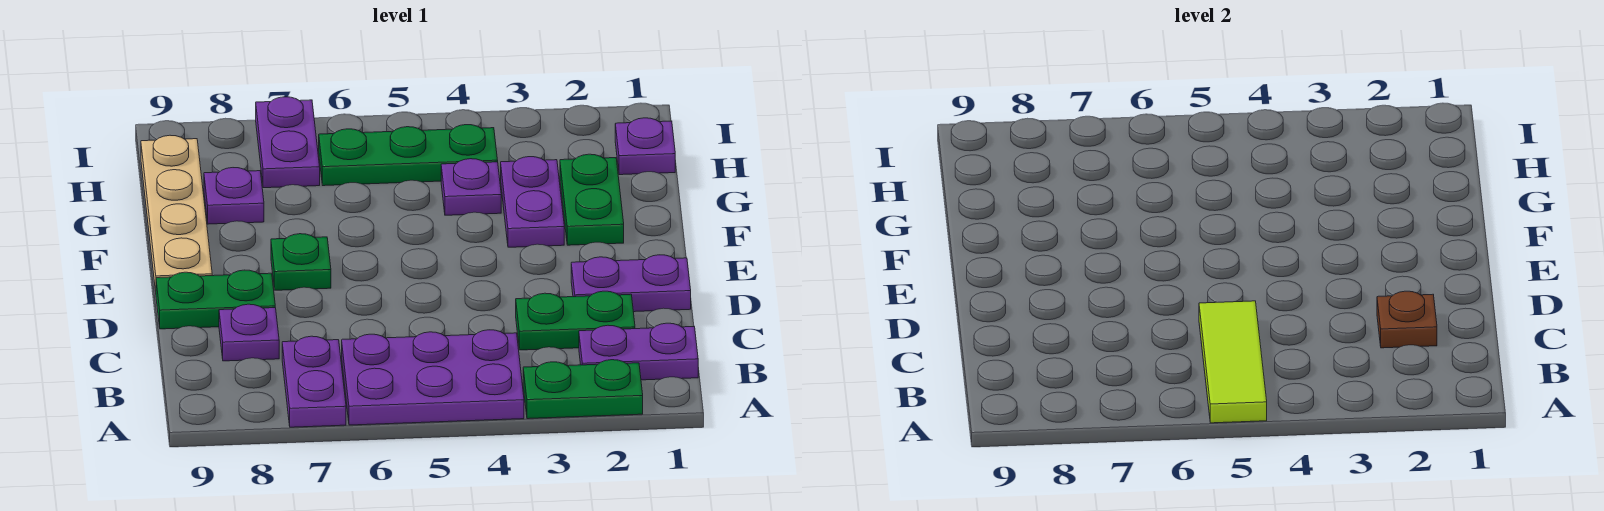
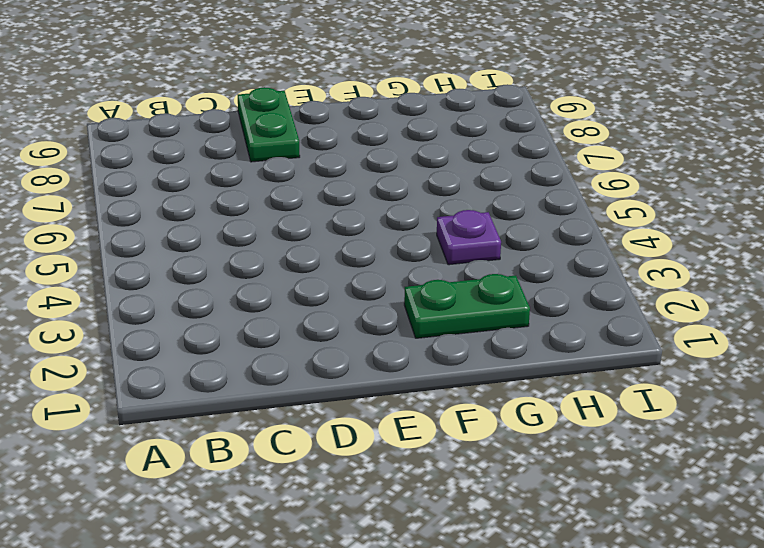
none -> green plate A2:A3 level 1
none -> purple plate A4:B6 level 1
none -> purple plate A7:B7 level 1

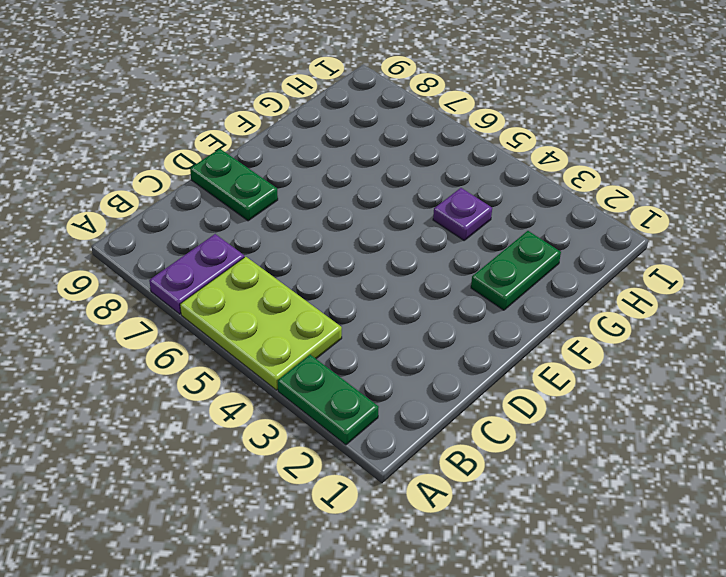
lime plate A4:B6 level 1 -> purple plate A4:B6 level 1
none -> purple plate B1:B2 level 1
none -> green plate C2:C3 level 1
none -> purple plate C8 level 1

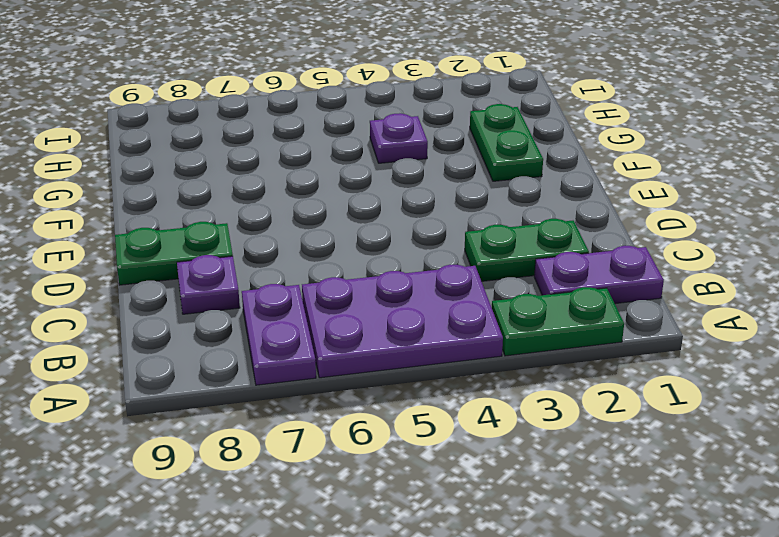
none -> purple plate D1:D2 level 1
none -> green plate E7 level 1
none -> tan plate E9:H9 level 1

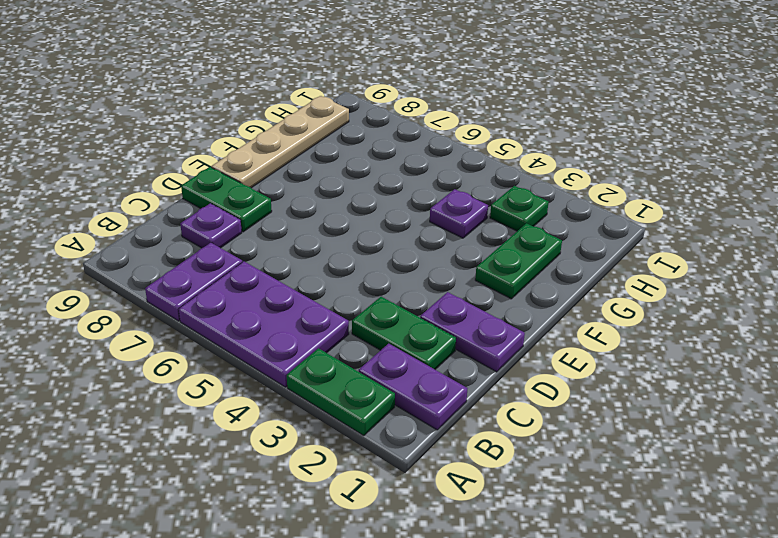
green plate H3 level 1 -> green plate E7 level 1
none -> purple plate F3:G3 level 1
none -> purple plate G8 level 1
none -> purple plate H1 level 1

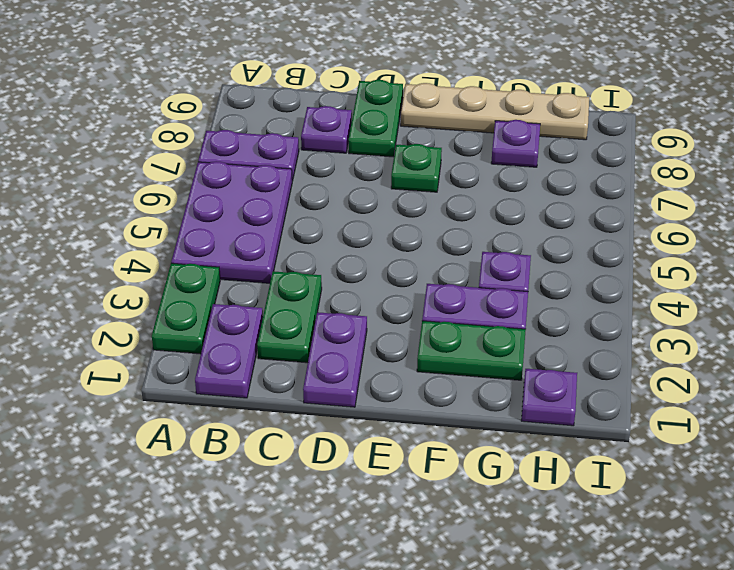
none -> green plate H4:H6 level 1
none -> purple plate H7:I7 level 1
none -> lime tile A5:C5 level 2

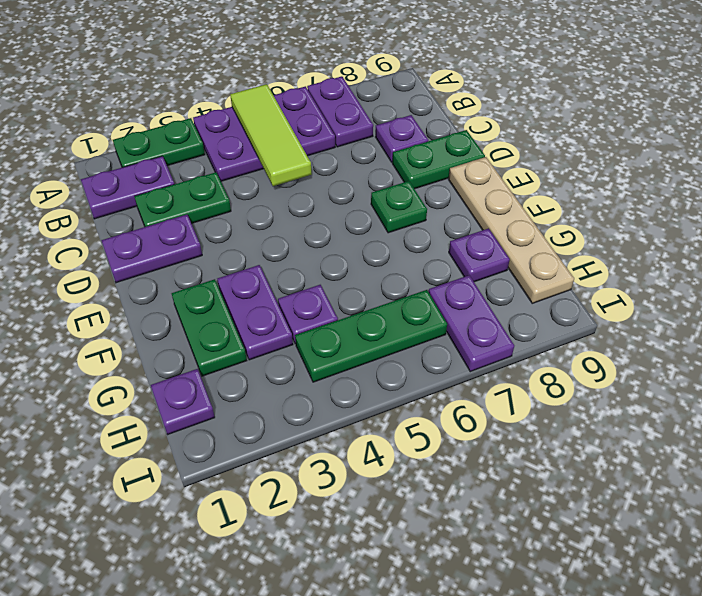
none -> brown plate C2 level 2

